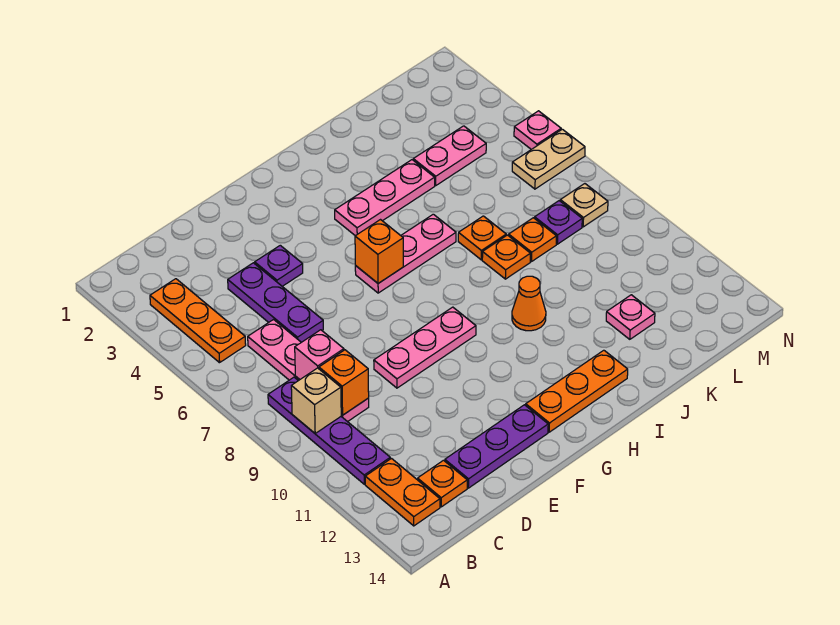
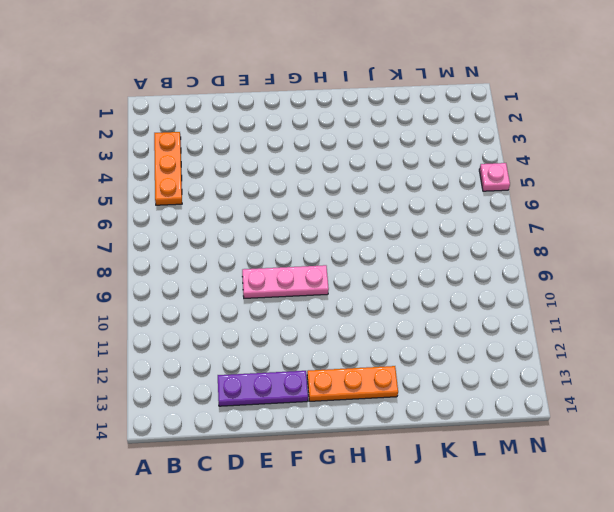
none -> purple plate B8:B11 level 1
none -> orange plate B12:B13 level 1
none -> pink plate C6:C9 level 1

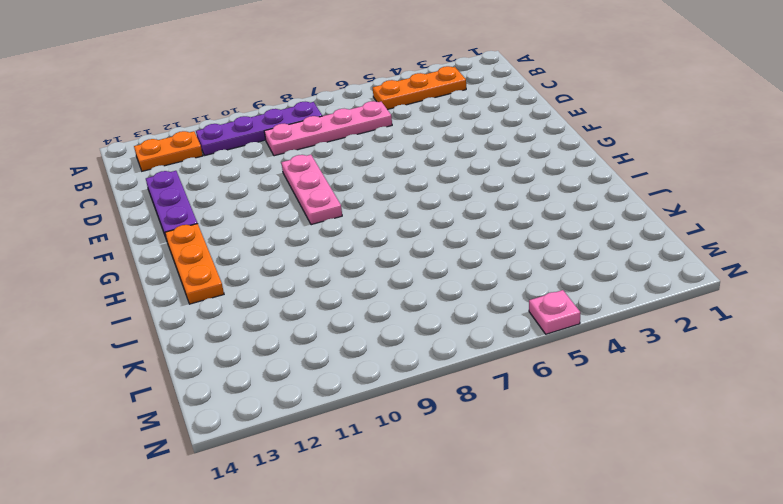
none -> orange plate C13 level 1
none -> purple plate D4:D6 level 1
none -> purple plate E4 level 1

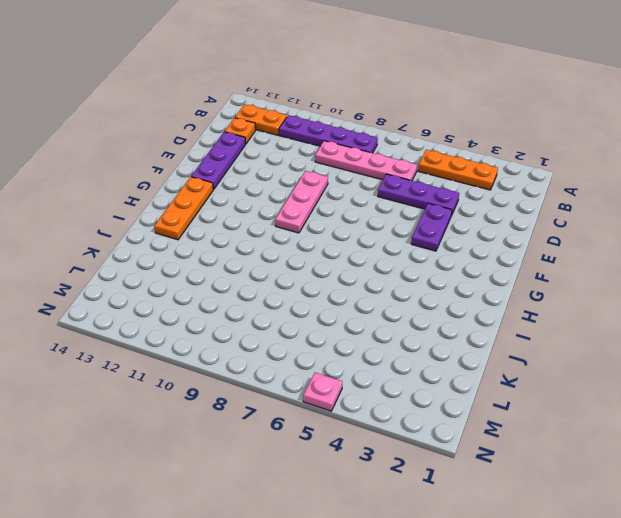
purple plate E4:F4 level 1 -> purple plate E4 level 1
none -> pink plate G6:I6 level 1
none -> pink plate H4:J4 level 1
none -> orange cone I10 level 1

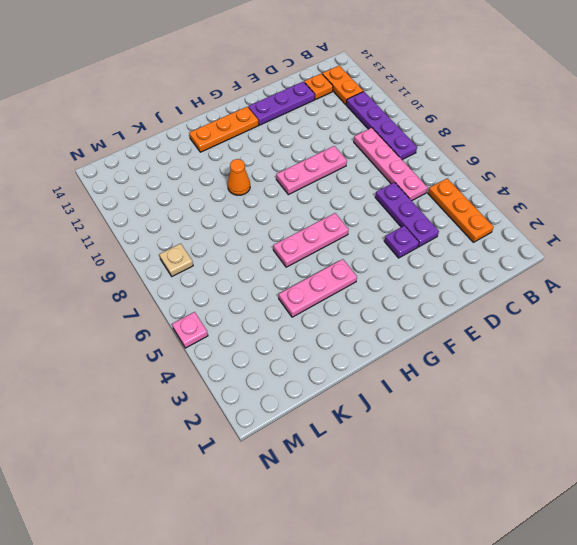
none -> orange plate J7 level 1
none -> orange plate J8 level 1
none -> pink plate K4:L4 level 1

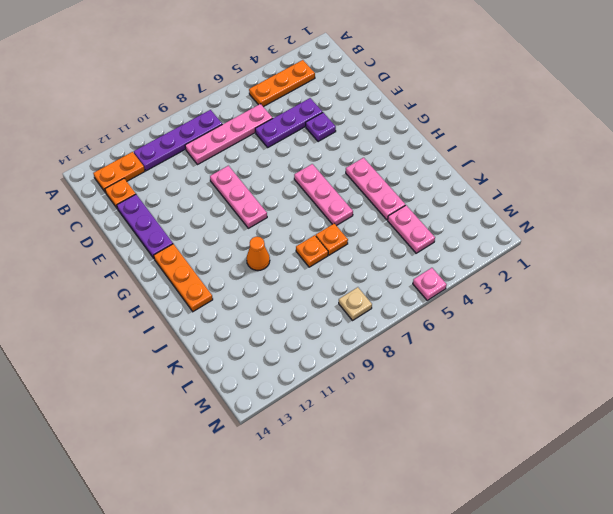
none -> orange plate K8 level 1
none -> pink plate K12 level 1
none -> purple plate L8 level 1

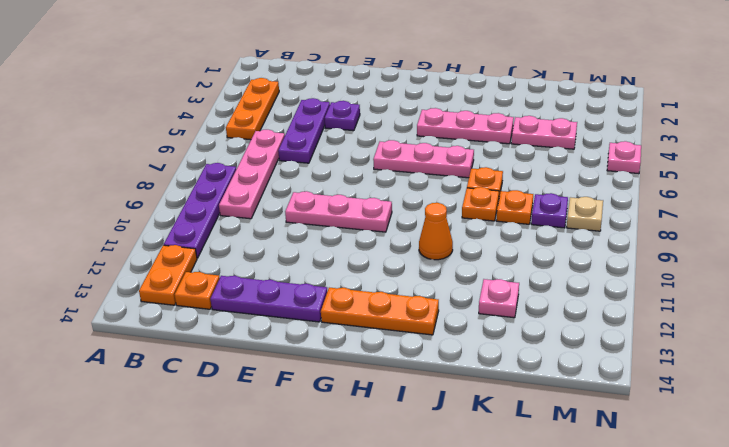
none -> tan plate M6:N6 level 1
none -> tan brick B9 level 2
none -> pink brick C8 level 2

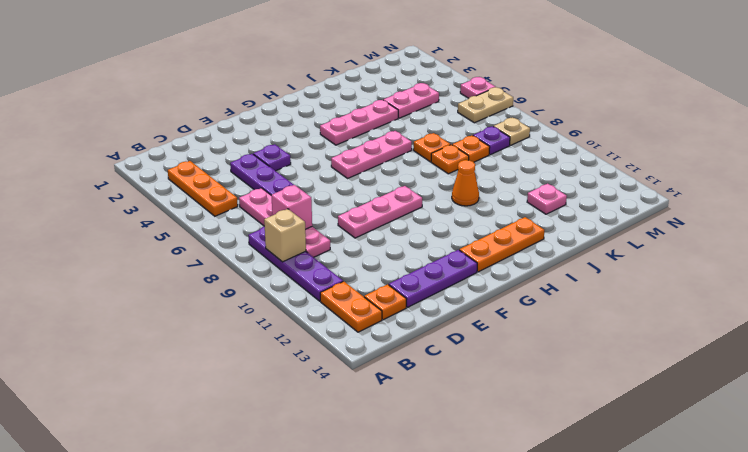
none -> orange brick C9 level 2
none -> orange brick G6 level 2

